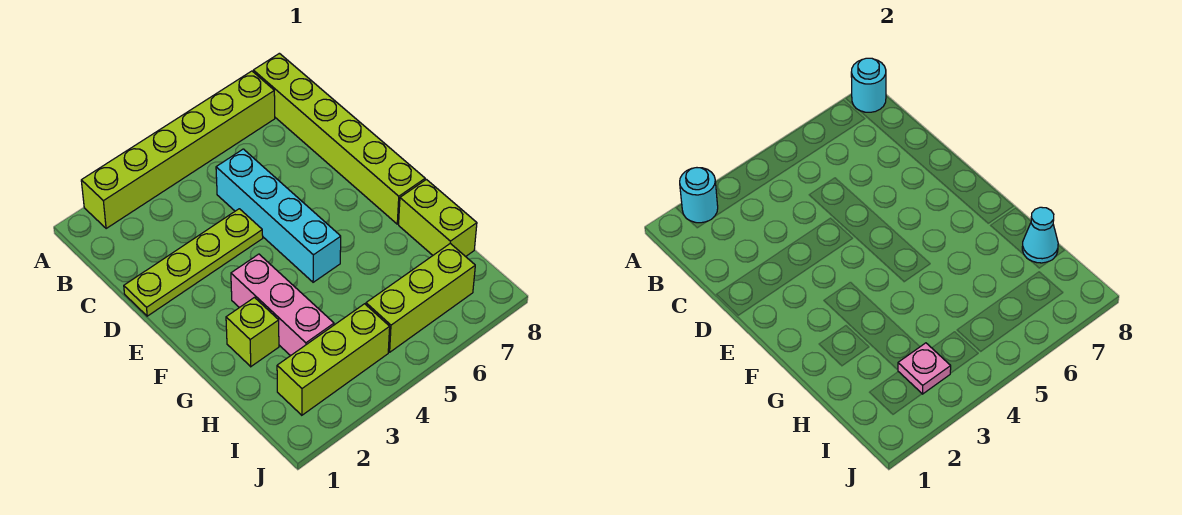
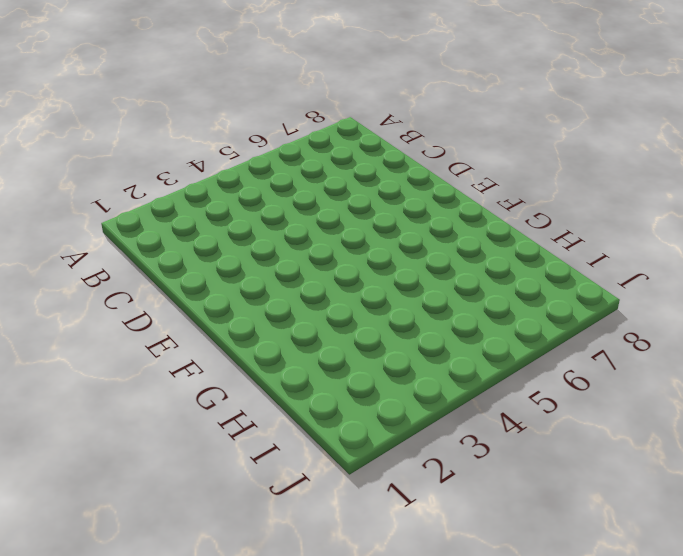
none -> lime brick A2:A7 level 1
none -> lime brick A8:F8 level 1
none -> cyan brick C5:F5 level 1

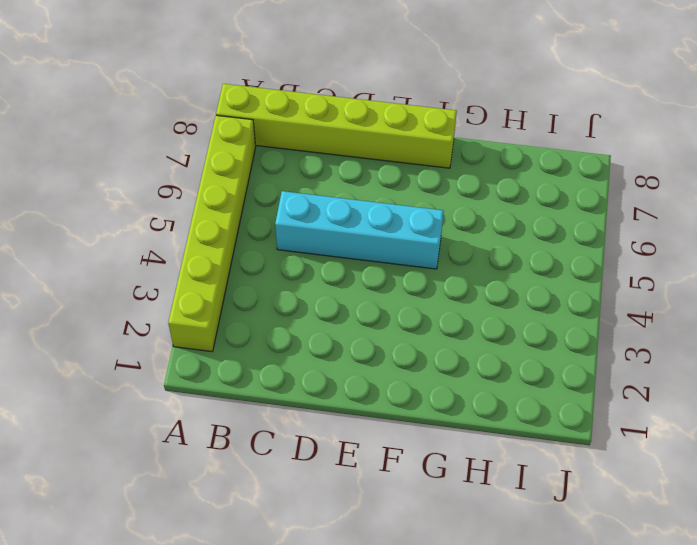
none -> lime plate D1:D4 level 1
none -> pink brick F3:H3 level 1
none -> lime brick G2 level 1

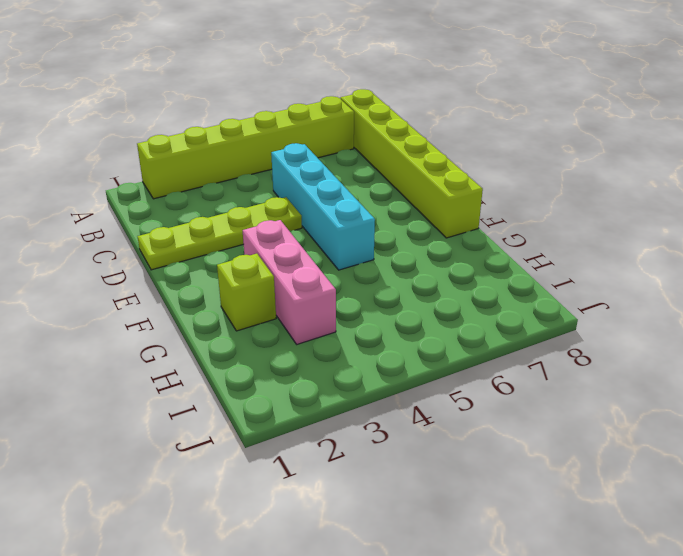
none -> lime brick G8:H8 level 1
none -> lime brick I2:I4 level 1
none -> lime brick I5:I7 level 1

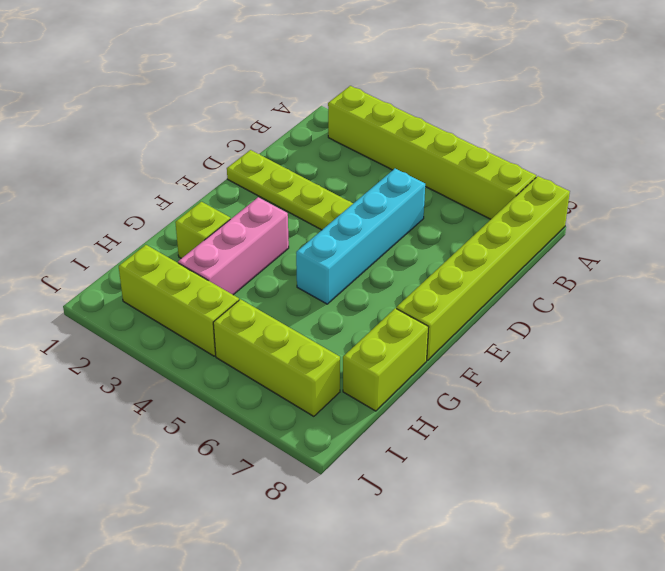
none -> cyan round brick A2 level 2
none -> cyan round brick A8 level 2
none -> cyan cone H8 level 2

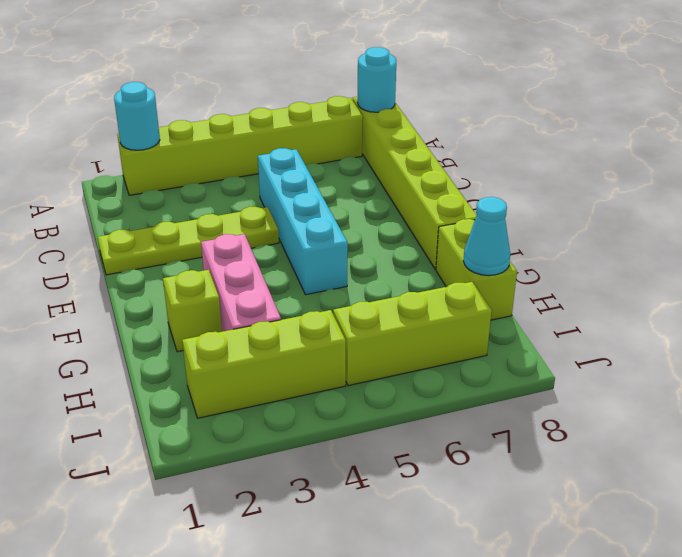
none -> pink plate I3 level 2

